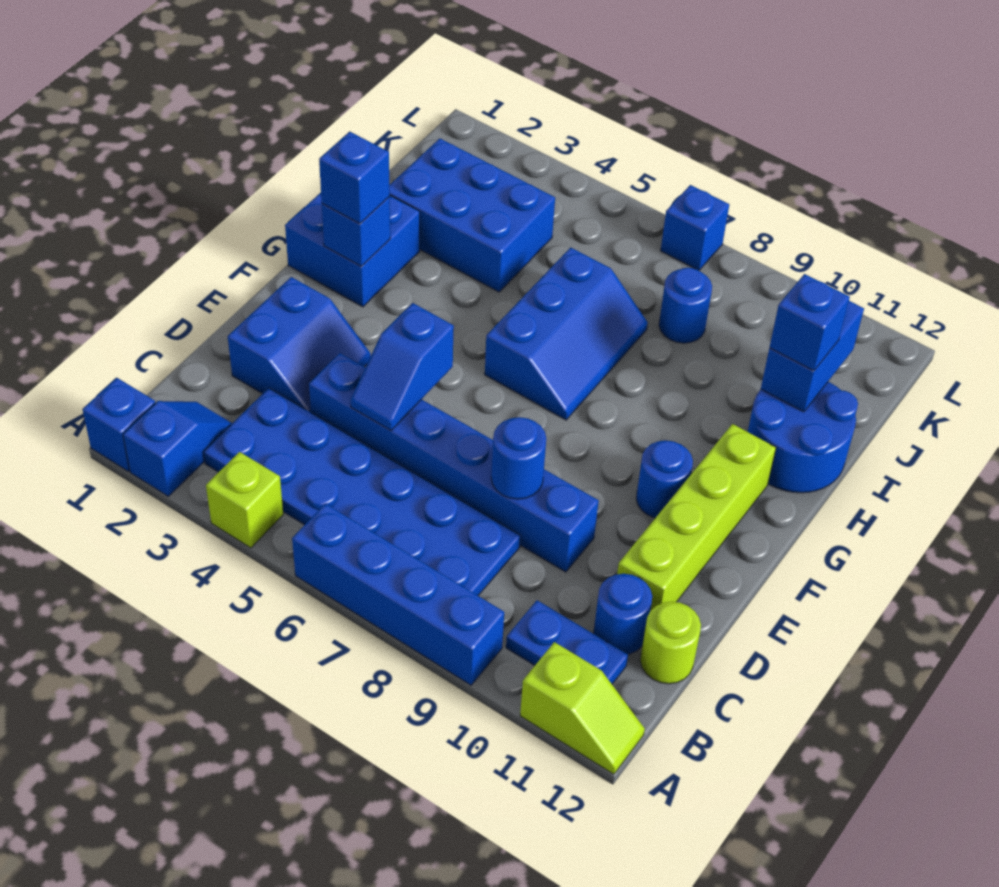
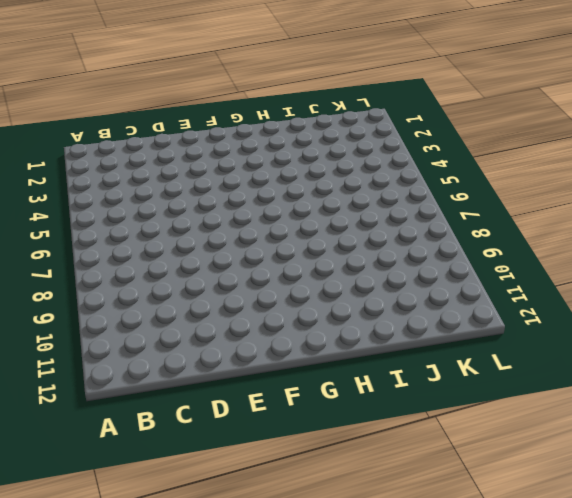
none -> blue brick A1 level 1
none -> blue slope A2:B2 level 1 top A
none -> lime brick A4 level 1

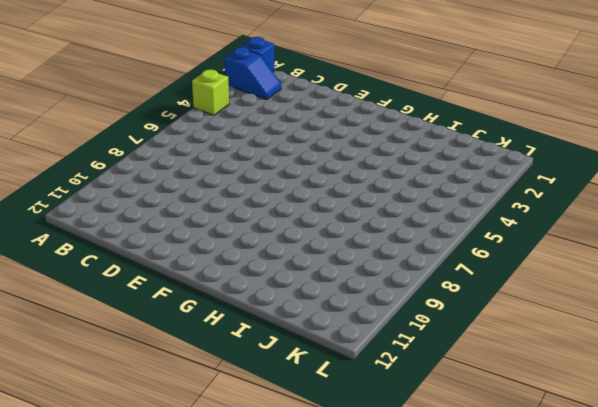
none -> blue brick A6:A9 level 1
none -> lime slope A11:A12 level 1 top 11
none -> blue plate B3:C8 level 1

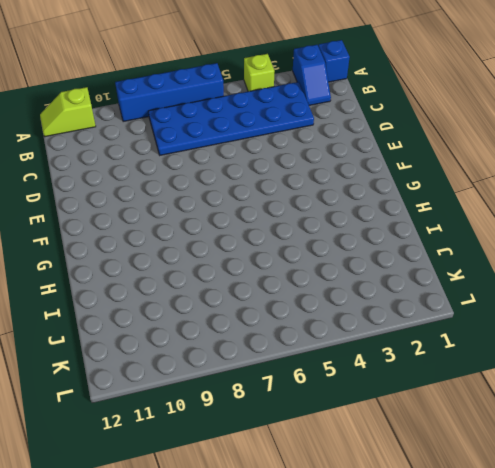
none -> blue plate B10:B11 level 1
none -> blue round brick C11 level 1
none -> lime round brick C12 level 1

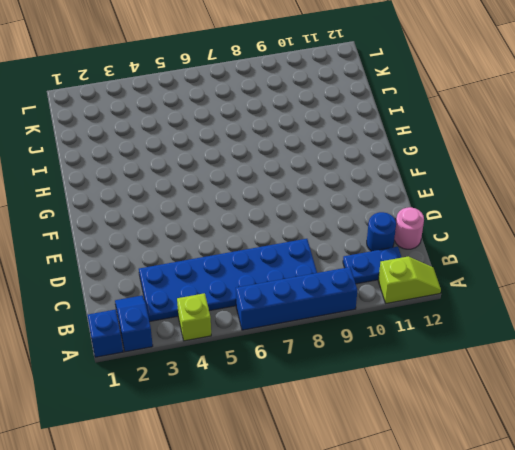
pink round brick C12 level 1 -> lime round brick C12 level 1
none -> blue slope D2:E3 level 1 top 2
none -> blue brick D4:D9 level 1
none -> lime brick D11:G11 level 1

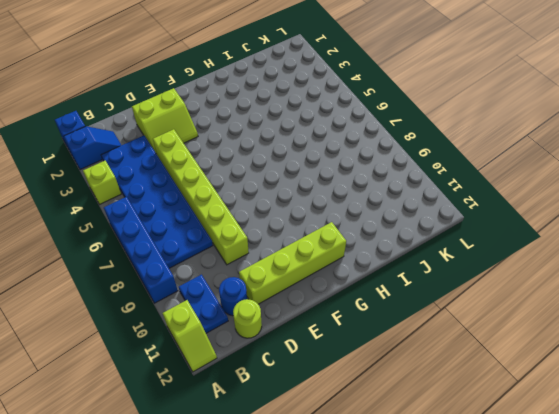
lime slope D2:E3 level 1 top 2 -> blue slope D2:E3 level 1 top 2
lime brick D4:D9 level 1 -> blue brick D4:D9 level 1
none -> blue round brick F10 level 1
none -> blue brick G1:H2 level 1
none -> blue slope G6:I7 level 1 top 6

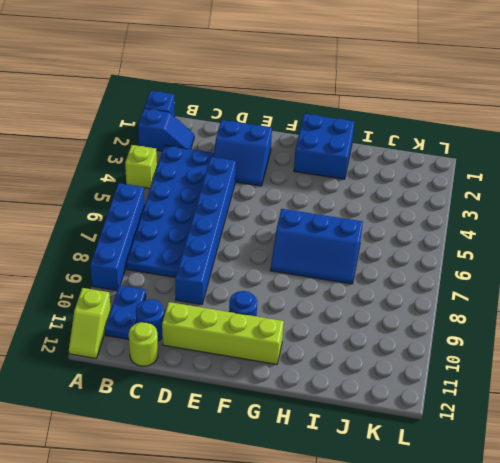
none -> blue round brick H11:I12 level 1
none -> blue brick I2:J4 level 1
none -> blue round brick J8 level 1

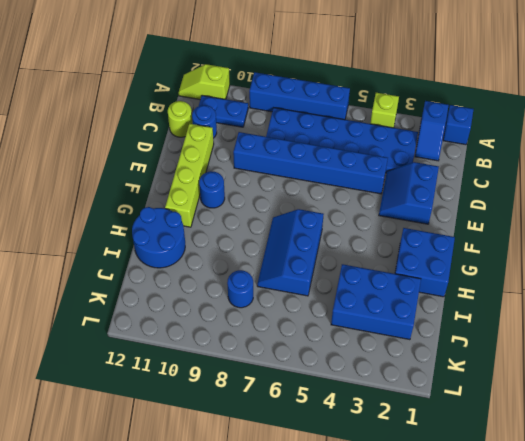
none -> blue brick L7 level 1
none -> blue slope D5:E5 level 2 top E
none -> blue round brick D8 level 2

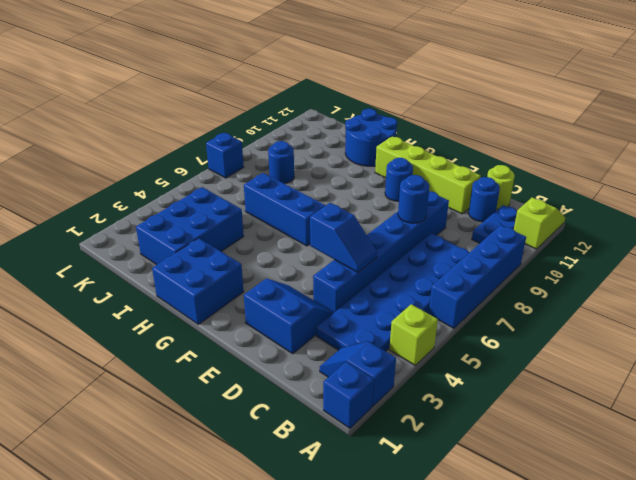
none -> blue brick G2 level 2
none -> blue brick I11:J11 level 2
none -> blue brick G2 level 3

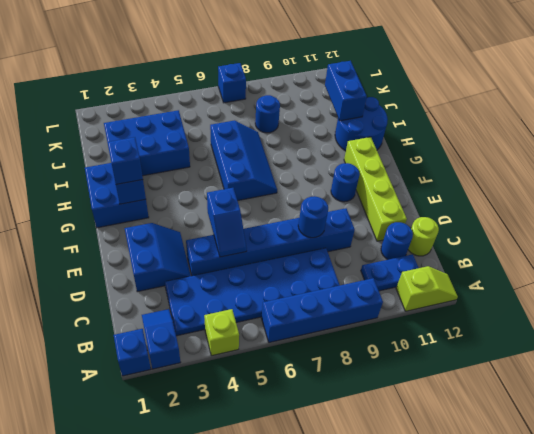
none -> blue brick I11 level 3

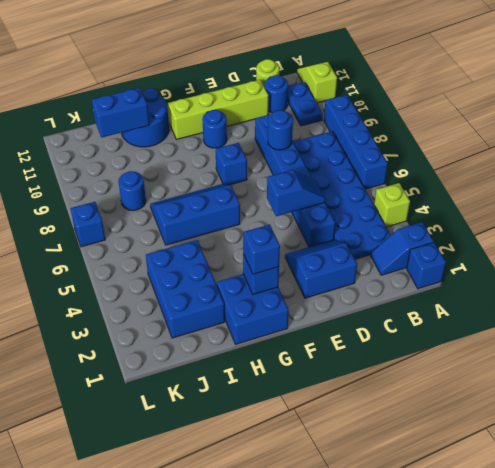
blue brick F8 level 1 -> blue brick I11 level 3

